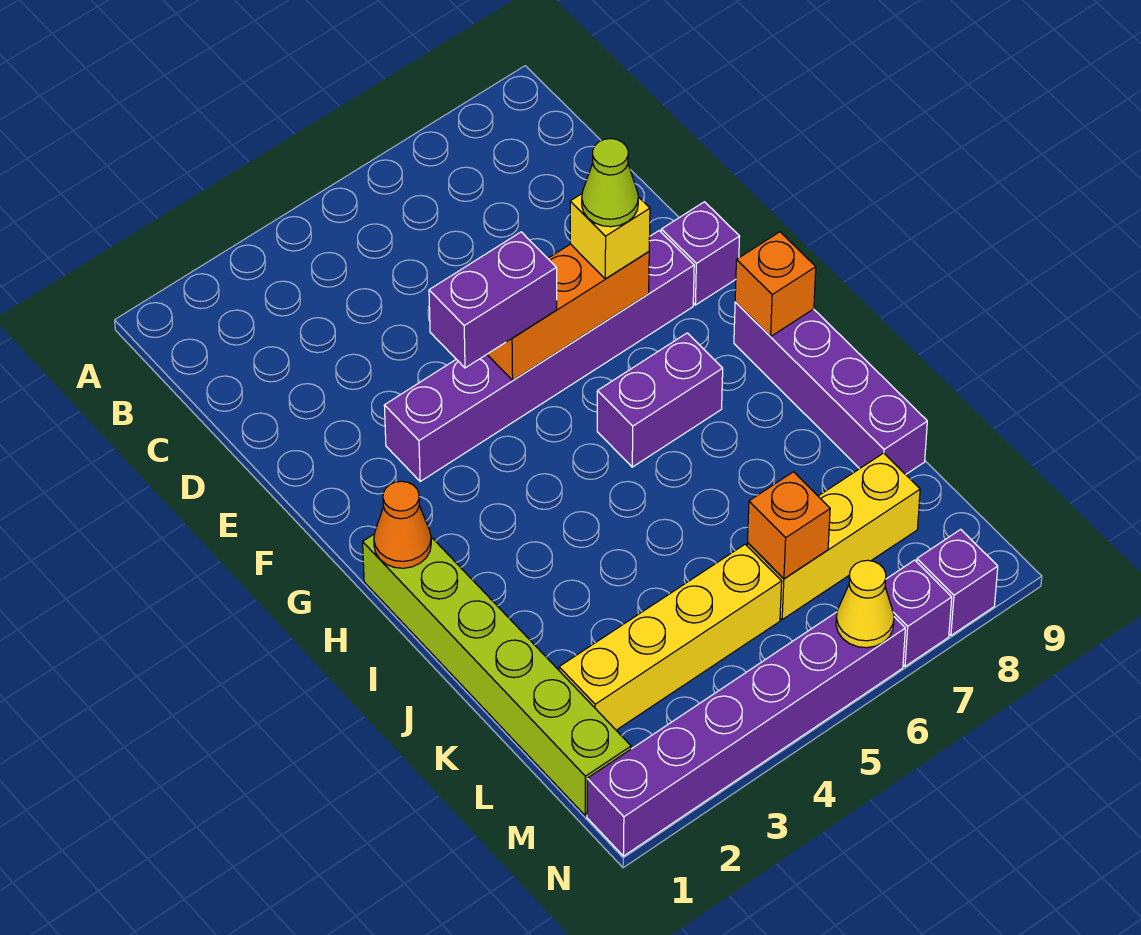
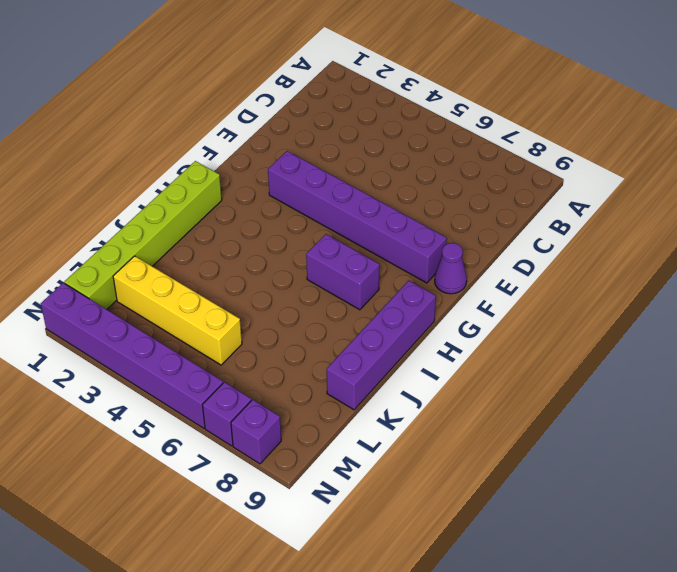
purple cone F9 level 1 -> purple brick F9 level 1
none -> yellow brick L6:L8 level 1
none -> orange brick F5:F7 level 2
none -> orange cone H1 level 2

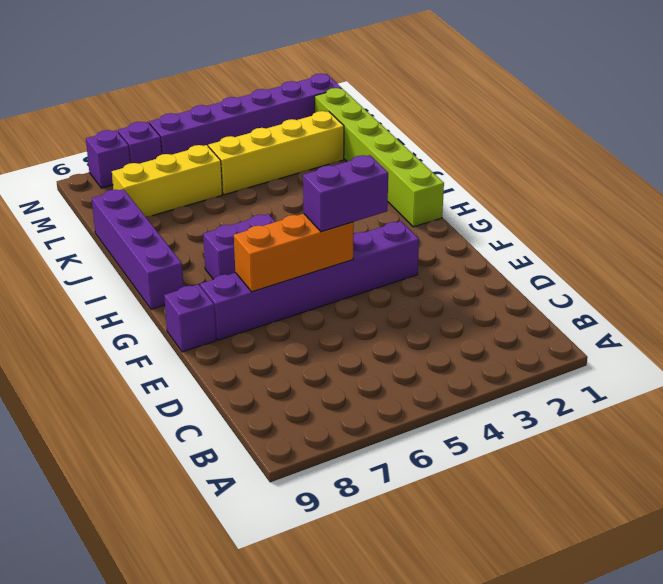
none -> orange cone H1 level 2
none -> orange brick H9 level 2
none -> orange brick L6 level 2

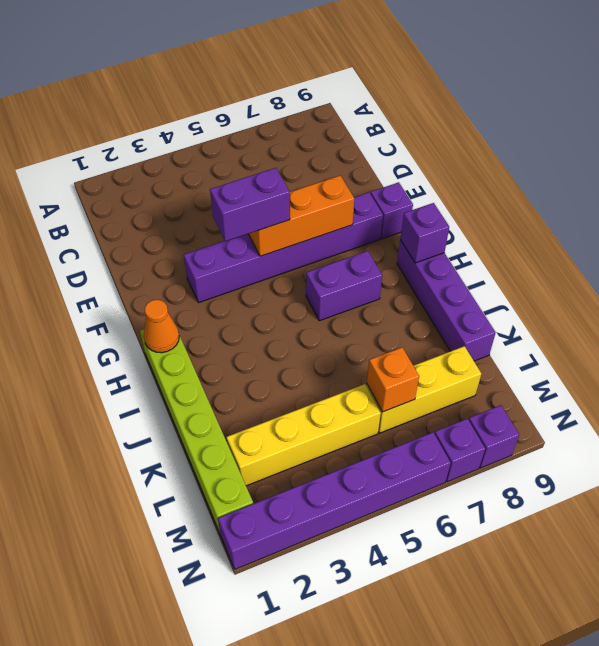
purple brick H9 level 2 -> orange brick H9 level 2
none -> yellow cone N6 level 2
none -> yellow brick F7 level 3
none -> lime cone F7 level 4

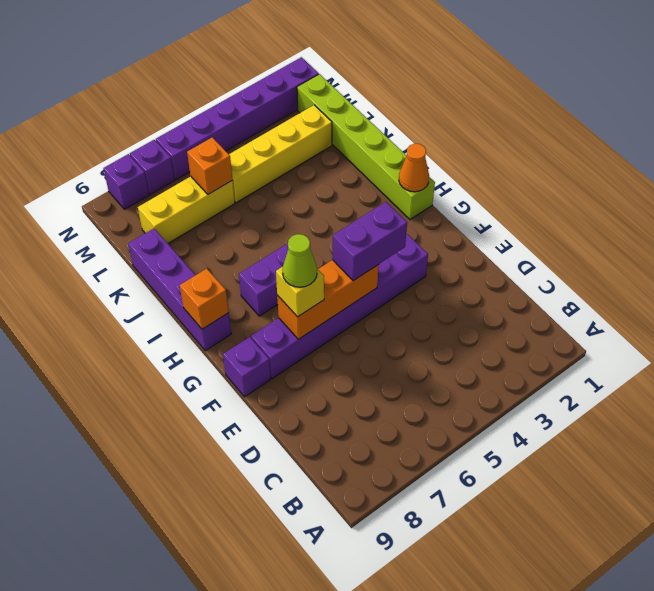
none -> yellow cone N6 level 2

